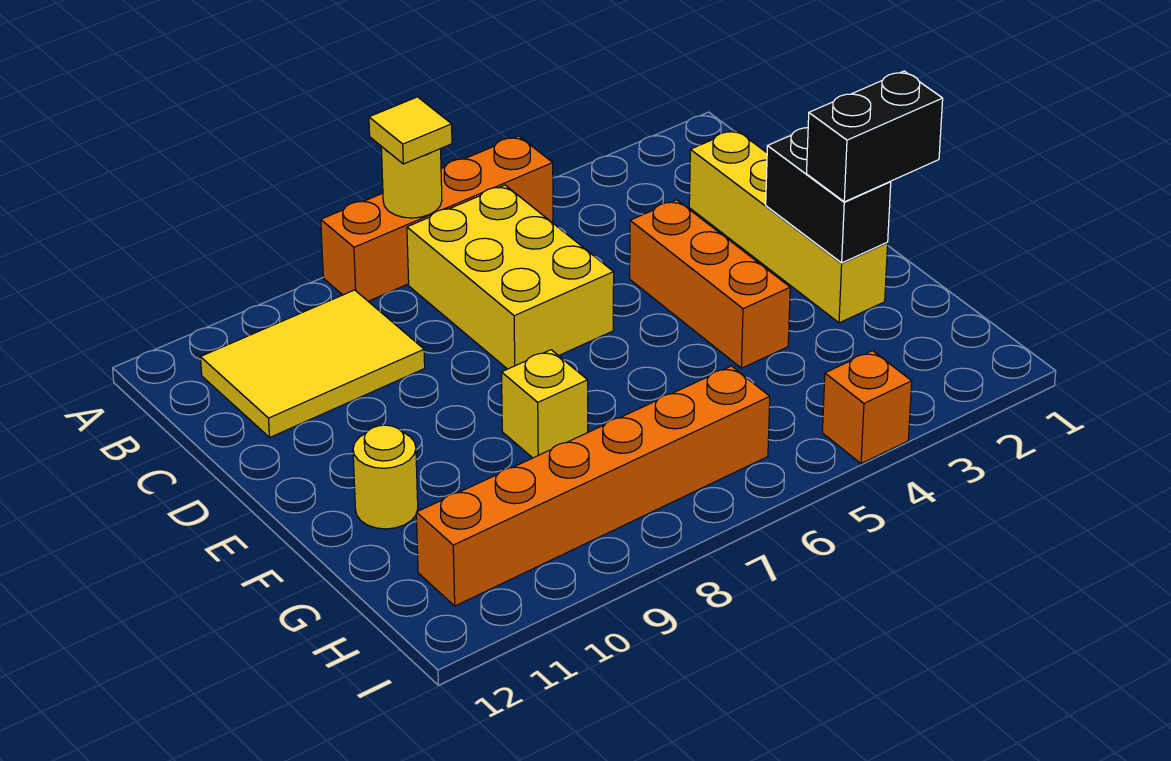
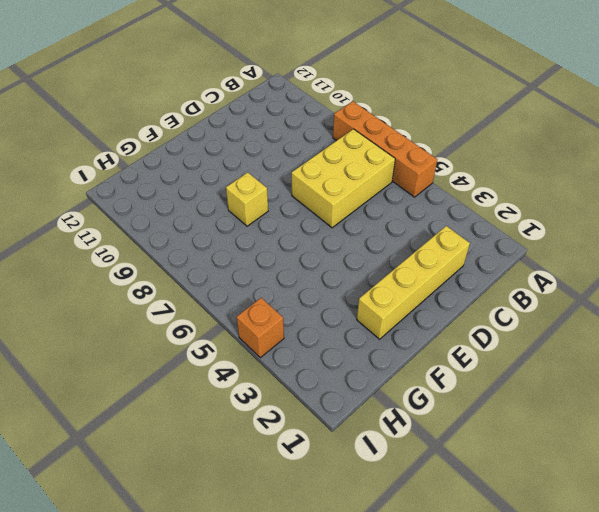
none -> yellow tile B9:C11 level 1
none -> orange brick D4:F4 level 1
none -> yellow round brick F11 level 1

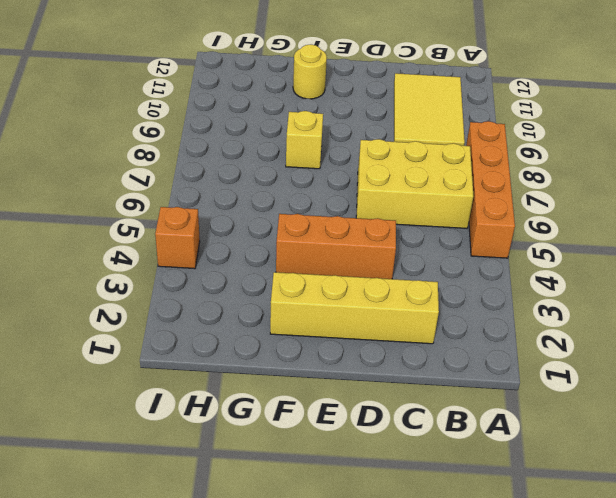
none -> orange brick H6:H11 level 1
none -> yellow round brick A7 level 2
none -> black brick E2:F2 level 2

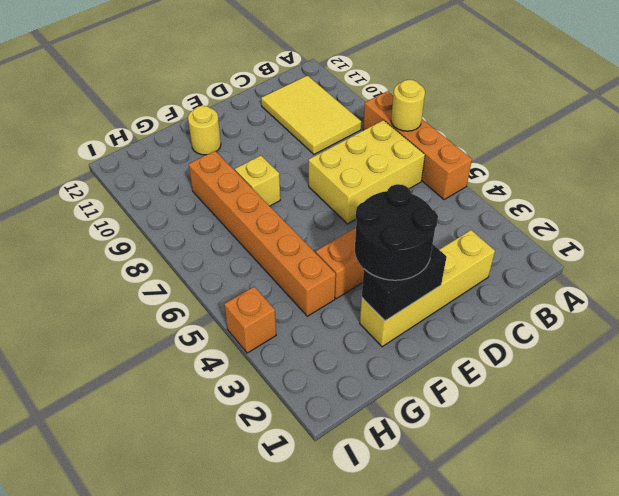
black round brick E2:F3 level 3 -> black brick F1:F2 level 3
orange brick G4:G9 level 1 -> orange brick H6:H11 level 1
none -> yellow tile A7 level 3

